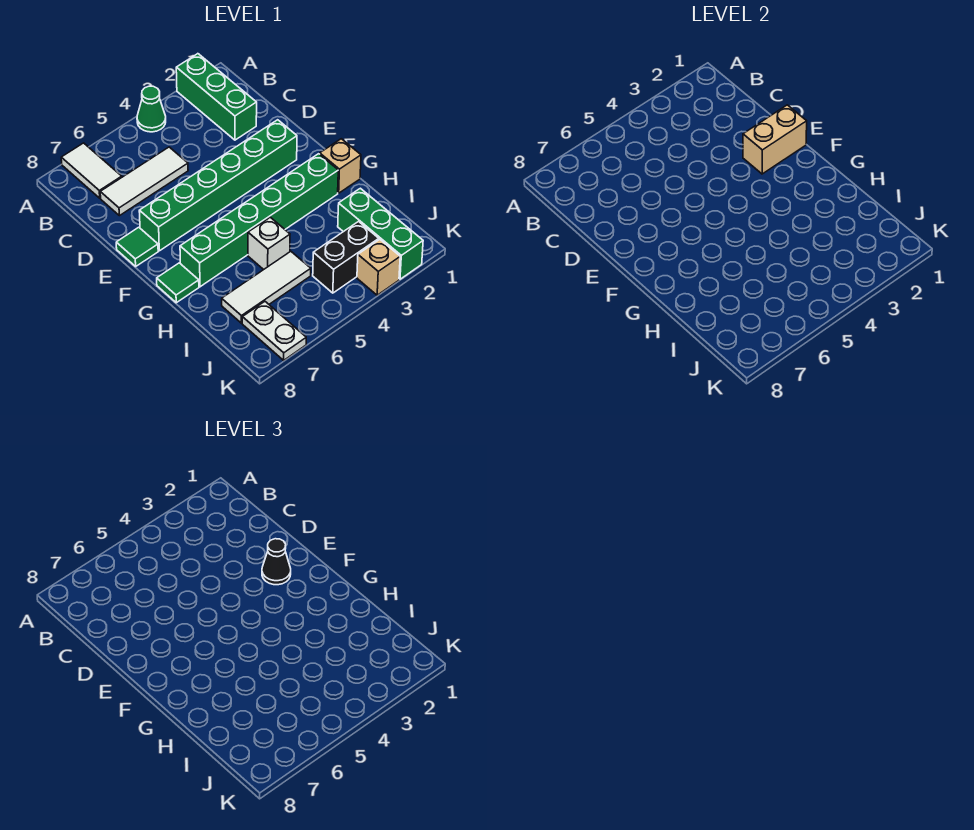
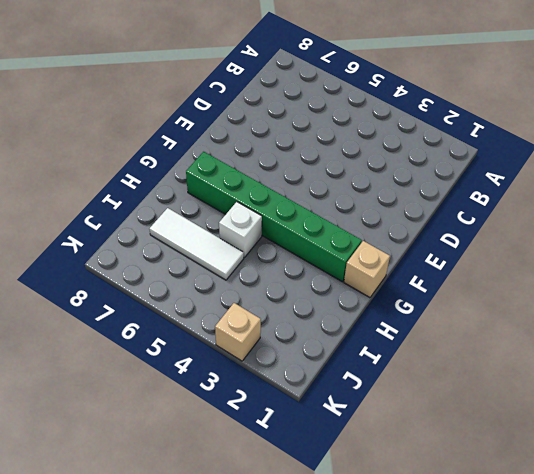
none -> green brick A2:C2 level 1
none -> green cone A4 level 1
none -> white tile A7:B7 level 1

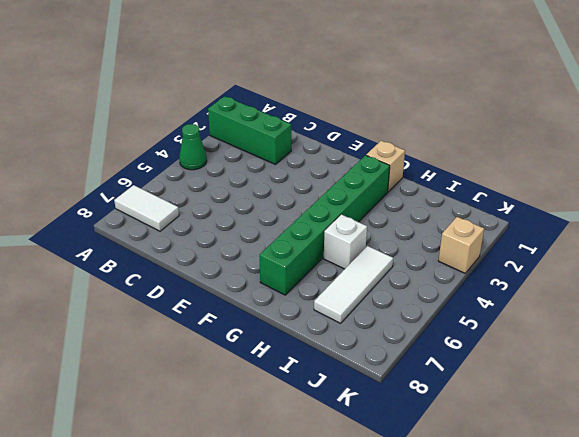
none -> white tile C5:C7 level 1
none -> green brick E2:E7 level 1
none -> green tile E8 level 1

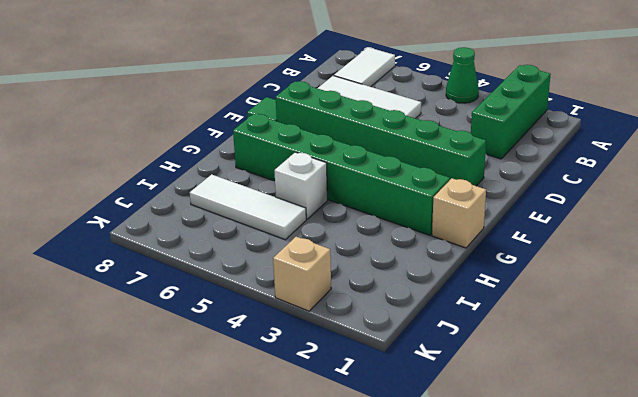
none -> green tile G8 level 1
none -> green brick I2:K2 level 1
none -> black brick J3:J4 level 1

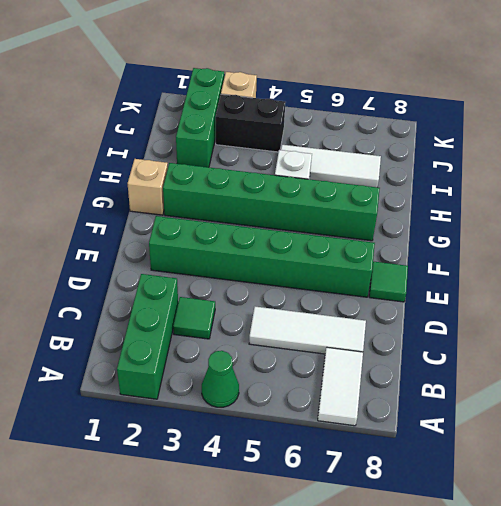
green tile C3 level 1 -> green tile G8 level 1
none -> white plate J7:K7 level 1
none -> tan brick E1:E2 level 2
none -> black cone E2 level 3

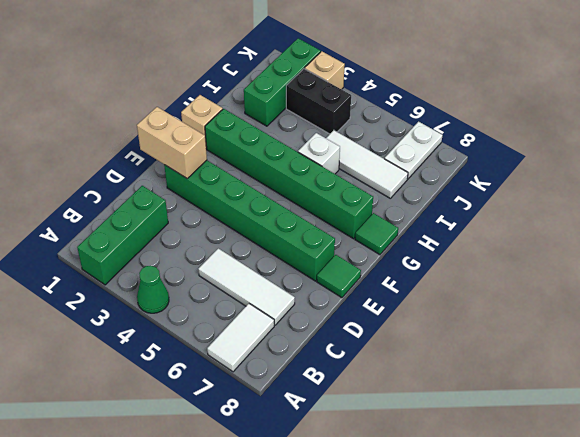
none -> black cone E2 level 3

